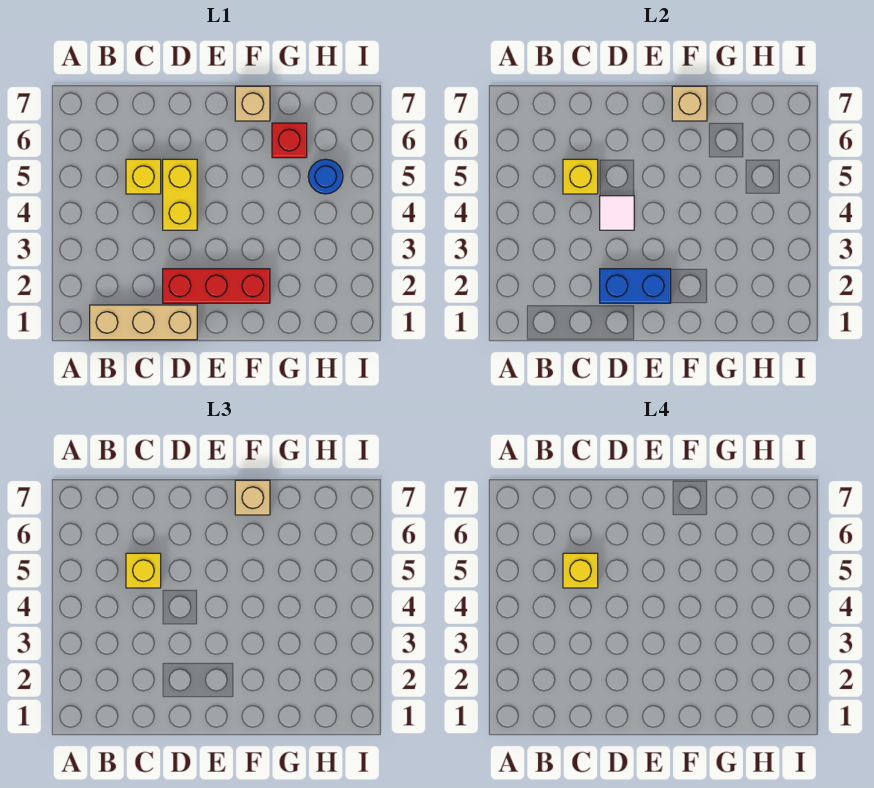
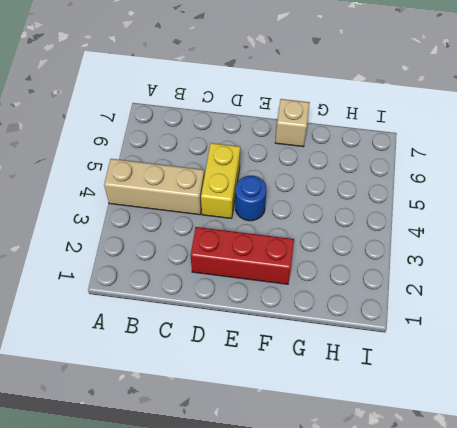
tan brick A4:C4 level 1 -> tan brick B1:D1 level 1
blue round brick E4 level 1 -> blue round brick H5 level 1
none -> yellow brick C5 level 1
none -> red brick G6 level 1
none -> yellow brick C5 level 2

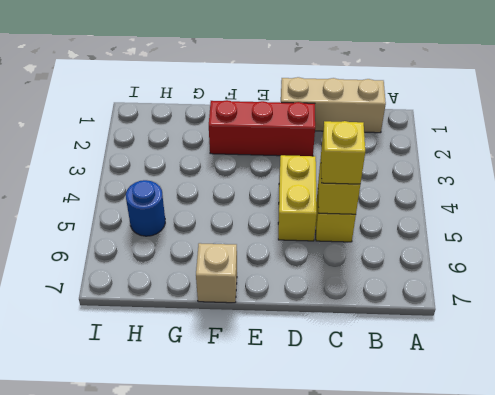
none -> red brick G6 level 1
none -> blue brick D2:E2 level 2
none -> white tile D4 level 2

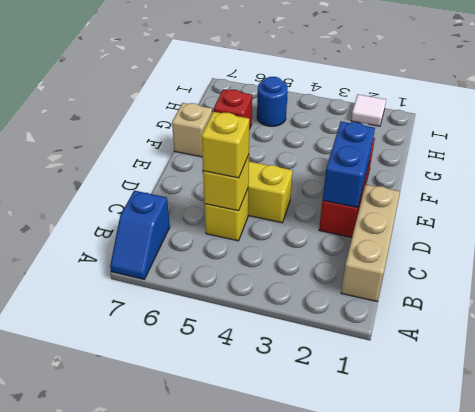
blue slope A7:B7 level 1 top B -> none
white tile I2 level 1 -> white tile D4 level 2
none -> tan brick F7 level 2
none -> tan brick F7 level 3
none -> yellow brick C5 level 4

